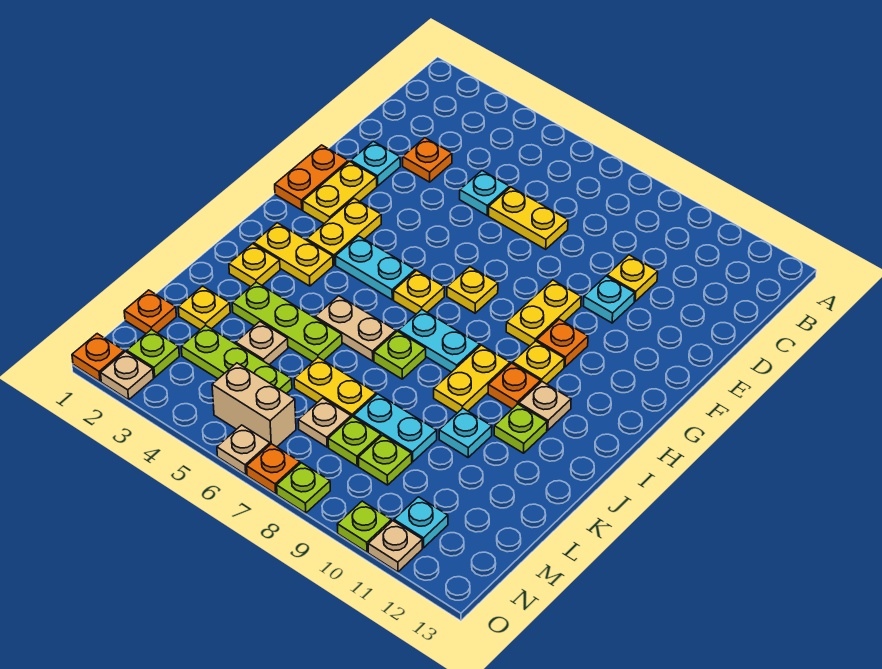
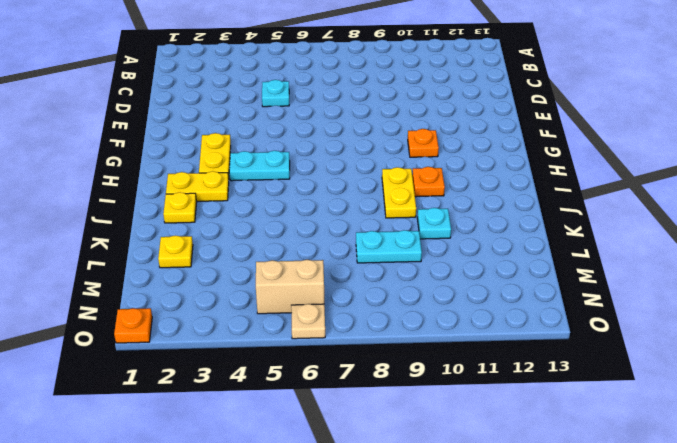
none -> orange plate D3 level 1
none -> yellow plate D6:D7 level 1
none -> yellow plate D10 level 1
none -> cyan plate E2 level 1

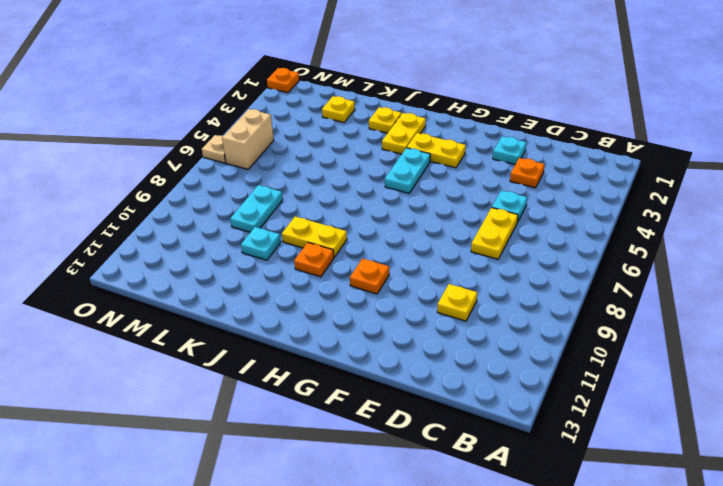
none -> cyan plate E10 level 1
none -> orange plate F1:G1 level 1
none -> yellow plate F2:G2 level 1
none -> yellow plate F9:G9 level 1

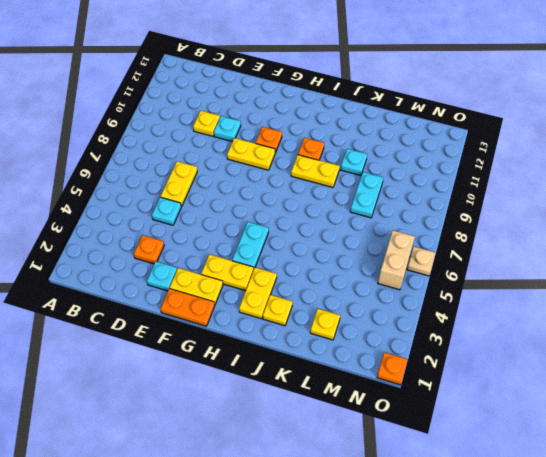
none -> yellow plate G7 level 1
none -> yellow plate H6 level 1
none -> yellow plate H10 level 1
none -> cyan plate I7:I8 level 1

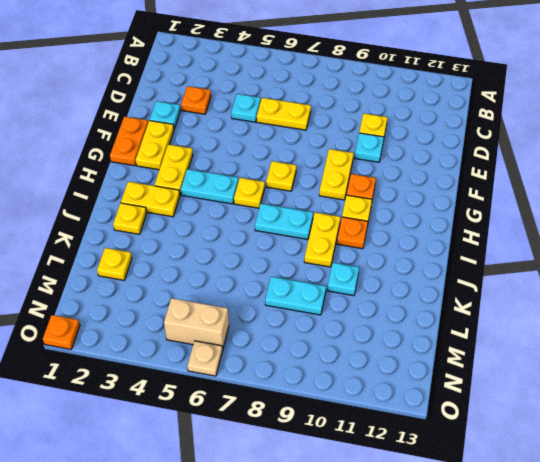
none -> tan plate I11 level 1
none -> tan plate J5:J6 level 1
none -> lime plate J7 level 1
none -> lime plate J11 level 1

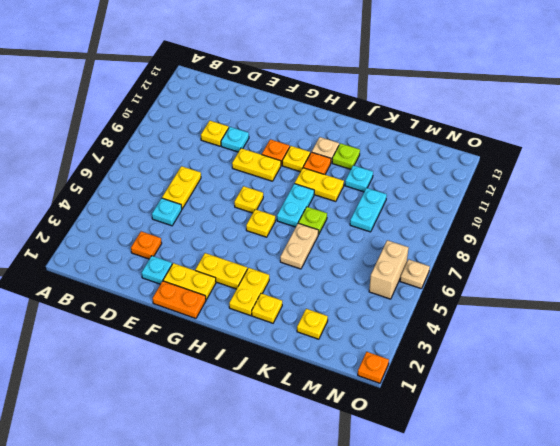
none -> cyan plate H4:H5 level 1
none -> lime plate K3:K5 level 1
none -> tan plate L4 level 1
none -> yellow plate L6:L7 level 1

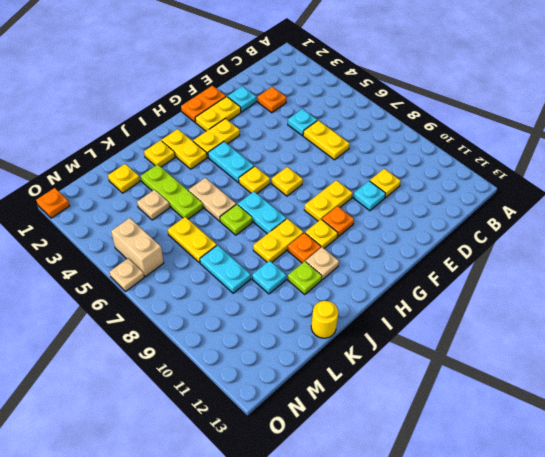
yellow round brick K13 level 1 -> none
none -> orange plate M1 level 1
none -> lime plate M3:M5 level 1
none -> tan plate M7 level 1
none -> lime plate M8 level 1

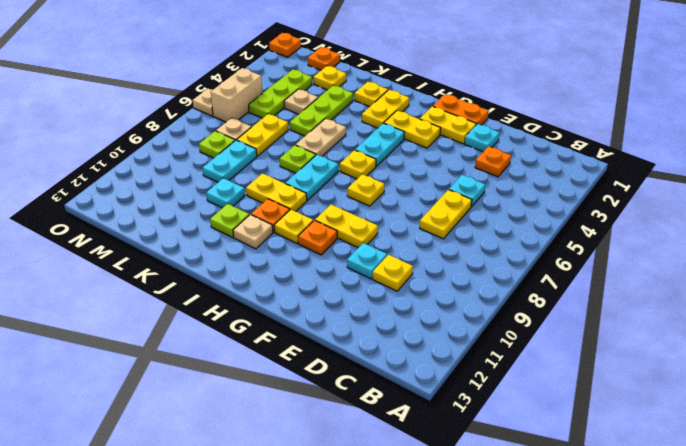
none -> lime plate M9 level 1
none -> lime plate N2 level 1
none -> cyan plate N11 level 1
none -> tan plate O2 level 1

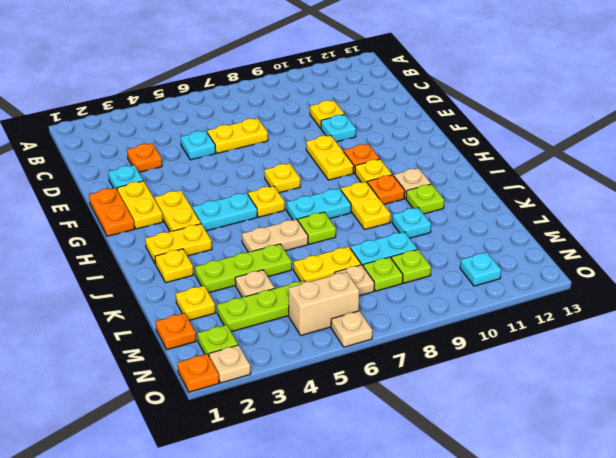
none -> orange plate O7 level 1
none -> lime plate O8 level 1
none -> lime plate O10 level 1
none -> tan plate O11 level 1

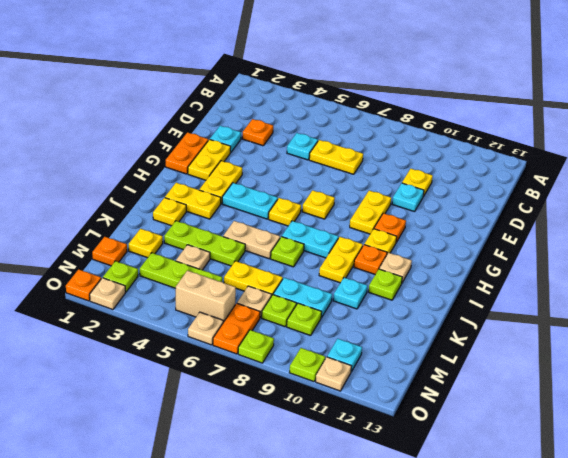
orange plate N7:O7 level 1 -> orange plate O7 level 1

